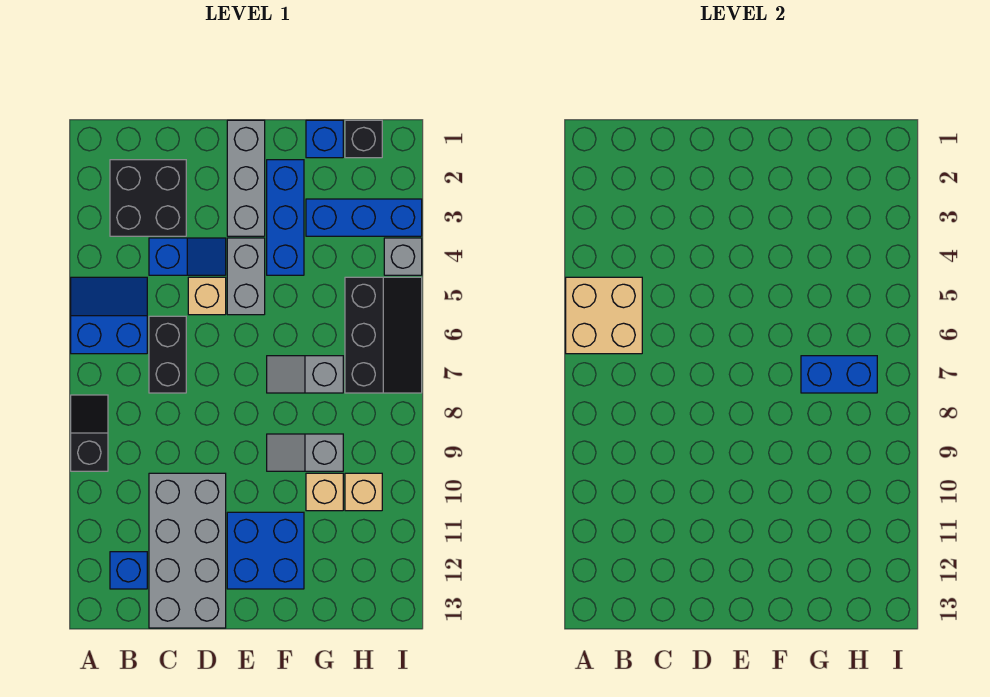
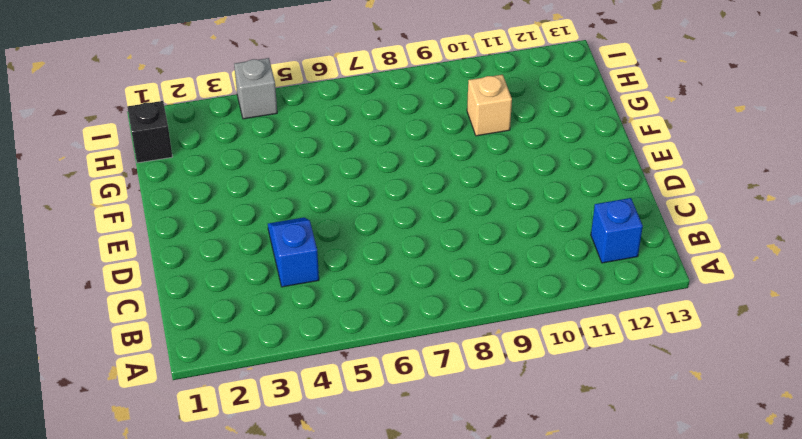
none -> blue slope A5:B6 level 1 top 6
none -> black slope A8:A9 level 1 top 9
none -> black brick B2:C3 level 1

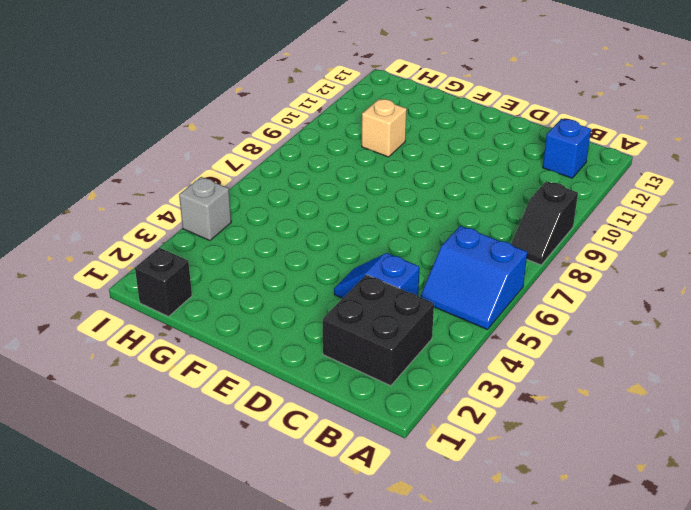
none -> black brick C6:C7 level 1
none -> grey brick C10:D13 level 1
none -> tan brick D5 level 1

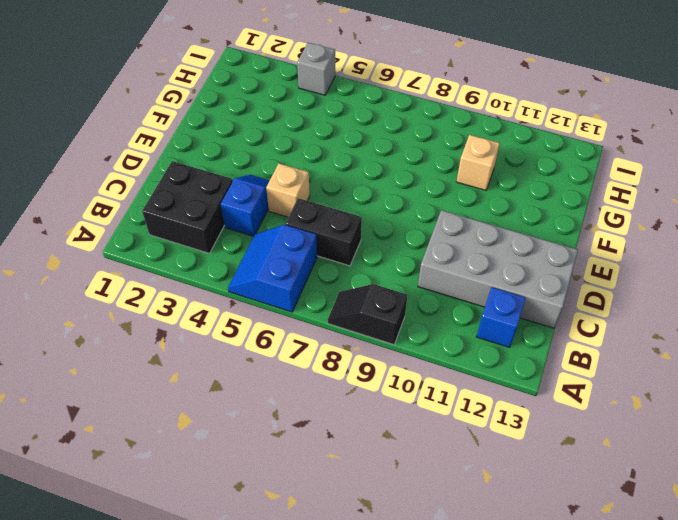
none -> grey brick E1:E3 level 1
none -> grey brick E4:E5 level 1
none -> blue brick E11:F12 level 1

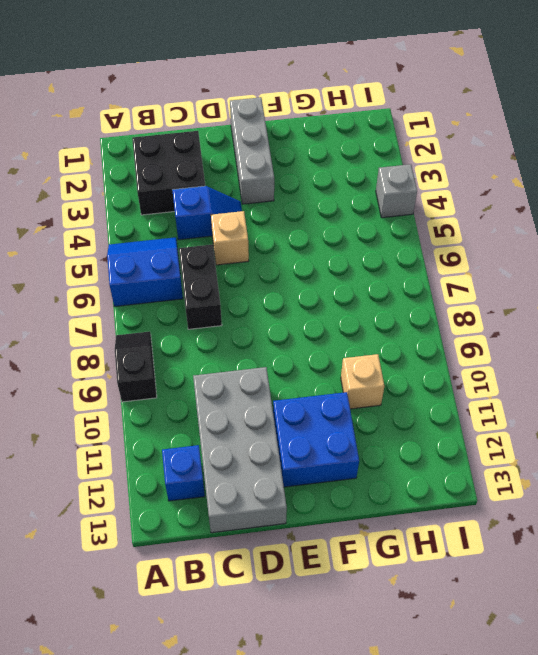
none -> grey brick E4:E5 level 1
none -> blue brick F2:F4 level 1
none -> grey slope F7:G7 level 1 top G

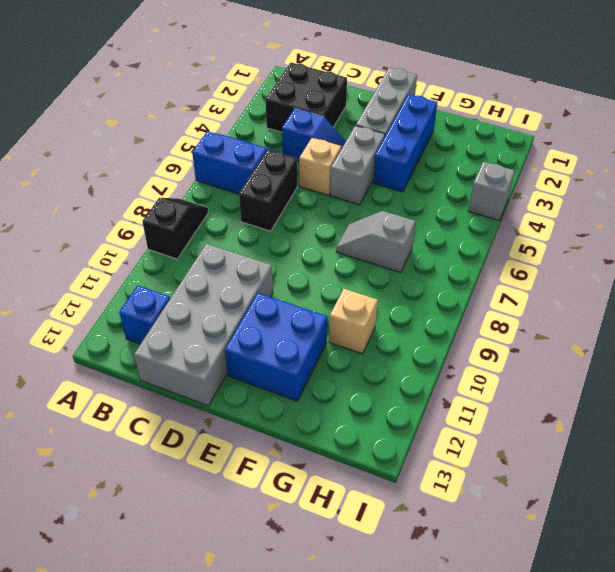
none -> grey slope F9:G9 level 1 top G
none -> blue brick G1 level 1
none -> blue brick G3:I3 level 1

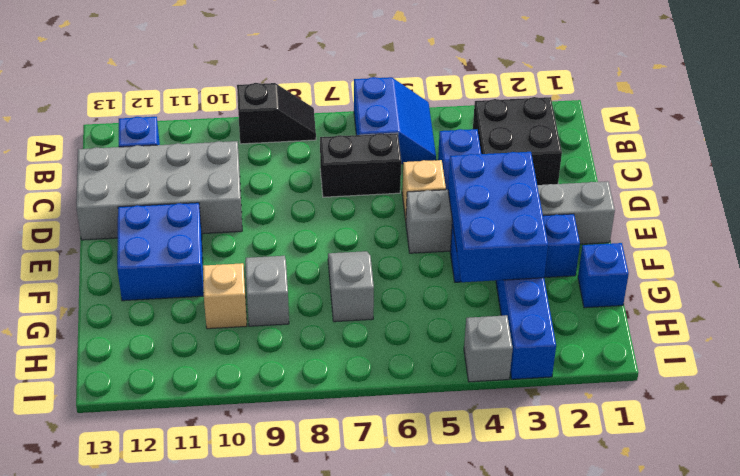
blue brick E3:G4 level 2 -> none
none -> black brick H1 level 1
none -> black slope H5:I7 level 1 top H
none -> tan brick H10 level 1

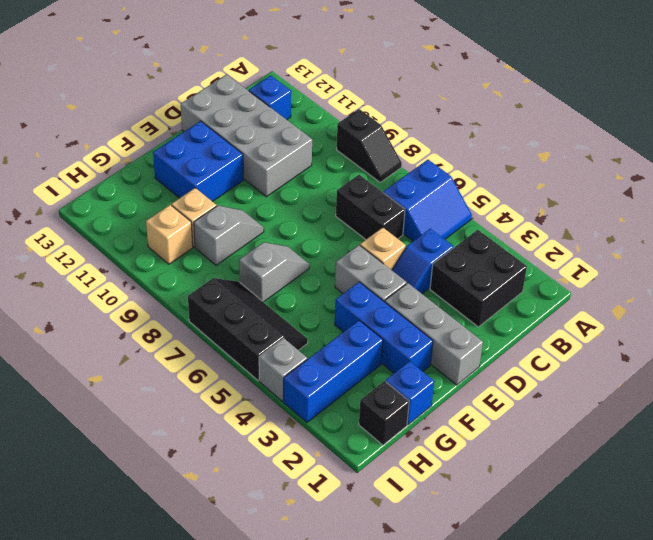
black slope H5:I7 level 1 top I -> black slope H5:I7 level 1 top H
none -> tan brick A5:B6 level 2
none -> blue brick G7:H7 level 2

